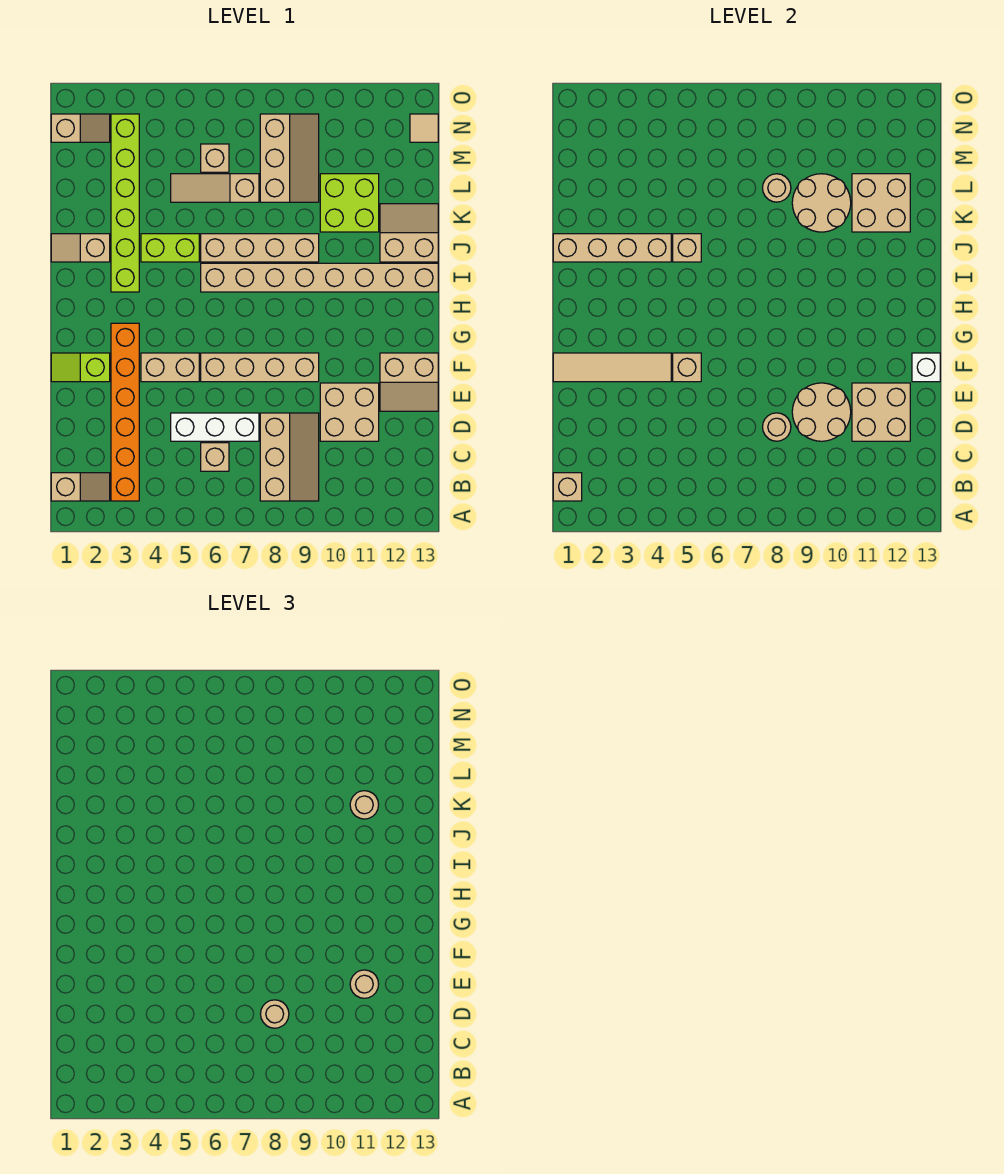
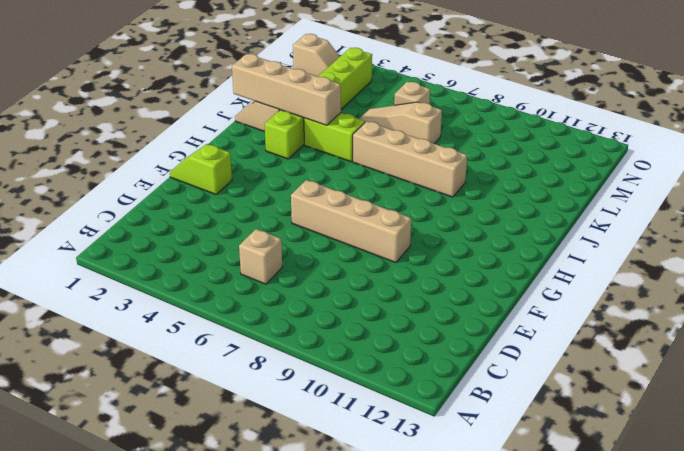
none -> tan slope B1:B2 level 1 top 1
none -> orange brick B3:G3 level 1
none -> tan slope B8:D9 level 1 top 8
none -> white brick D5:D7 level 1

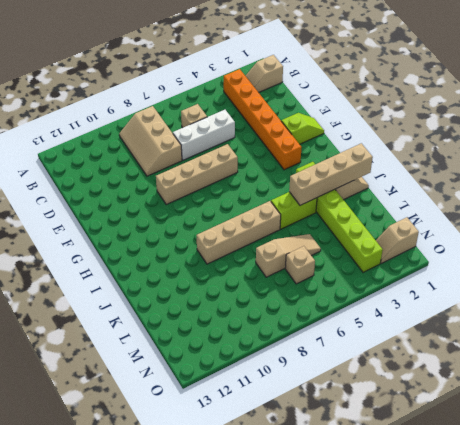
none -> tan brick D10:E11 level 1
none -> tan slope E12:F13 level 1 top F
none -> tan brick F4:F5 level 1
none -> tan brick I6:I13 level 1

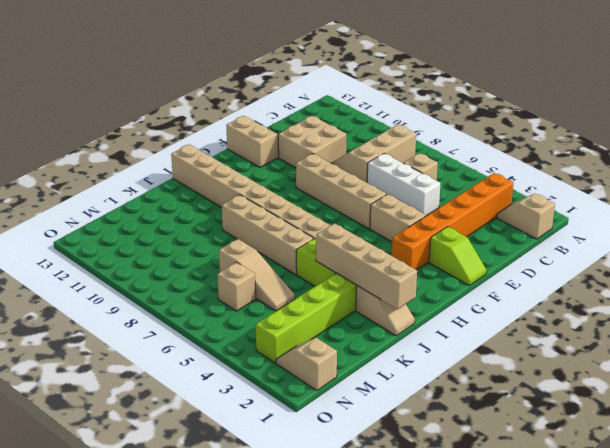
none -> tan slope J12:K13 level 1 top J
none -> lime brick K10:L11 level 1
none -> tan slope L8:N9 level 1 top 8
none -> tan tile N13 level 1

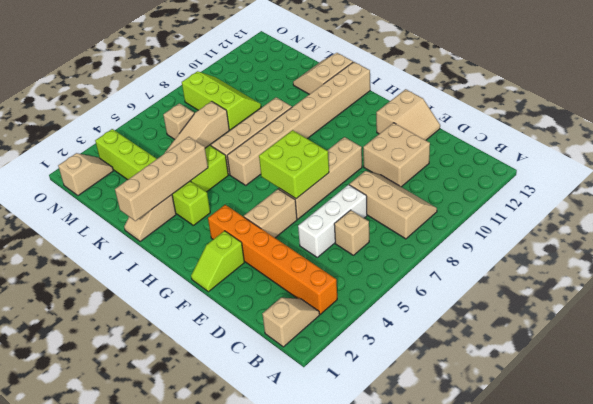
lime brick F6:G7 level 2 -> lime brick K10:L11 level 1
lime slope L8:N9 level 1 top 8 -> tan slope L8:N9 level 1 top 8
none -> tan tile N13 level 1
none -> tan brick B1 level 2
none -> tan round brick D8 level 2
none -> tan round brick D9:E10 level 2

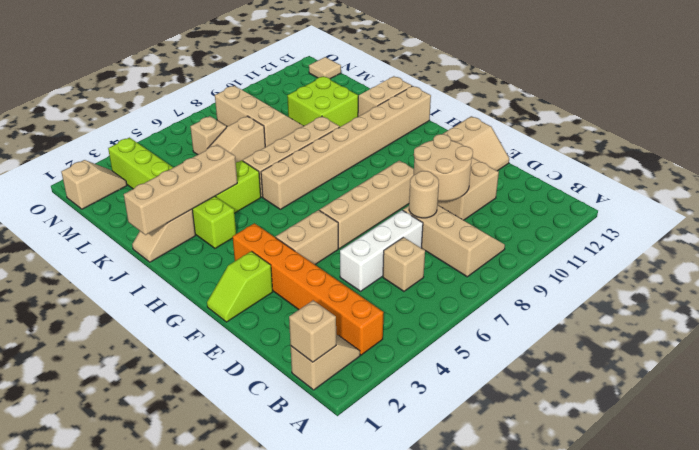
none -> tan brick D11:E12 level 2
none -> tan tile F1:F4 level 2
none -> tan brick F5 level 2
none -> white brick F13 level 2

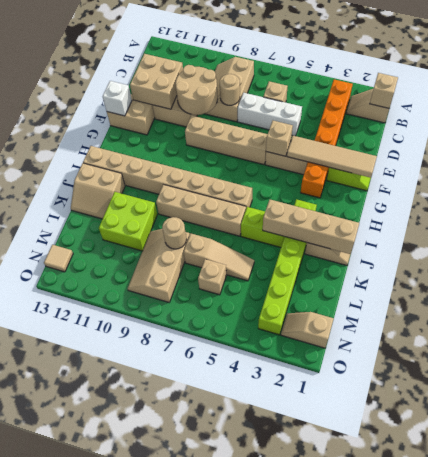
none -> tan brick J5 level 2
none -> tan round brick K9:L10 level 2
none -> tan brick K11:L12 level 2
none -> tan round brick D8 level 3

